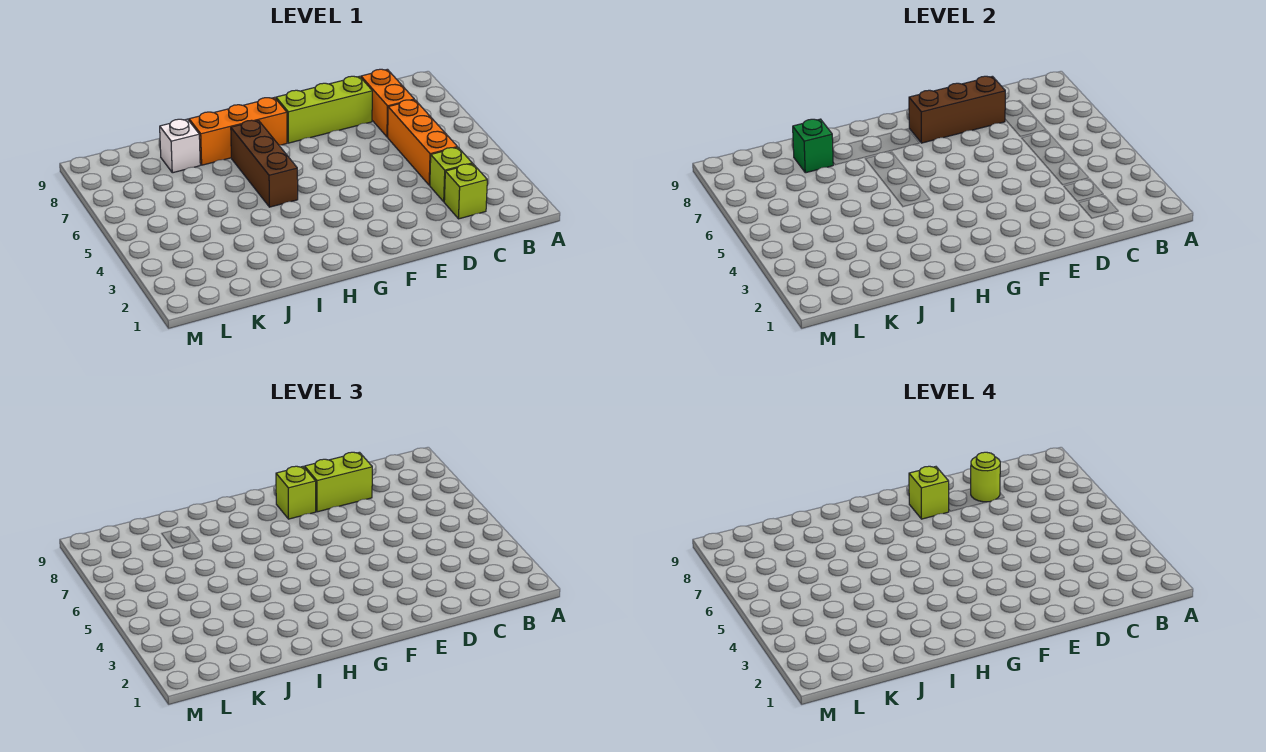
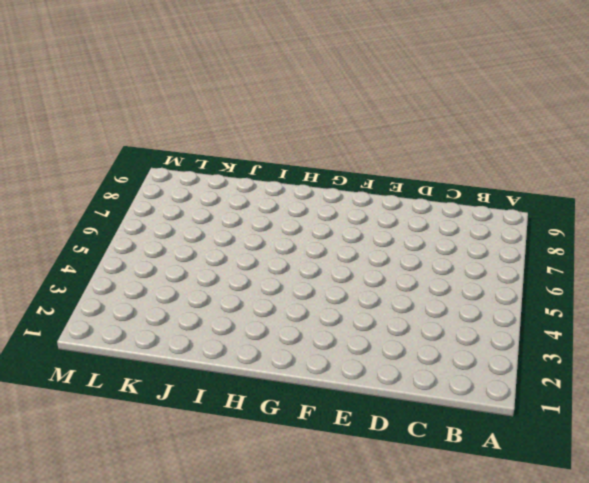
none -> lime brick C2 level 1
none -> lime brick C3 level 1
none -> orange brick C4:C6 level 1

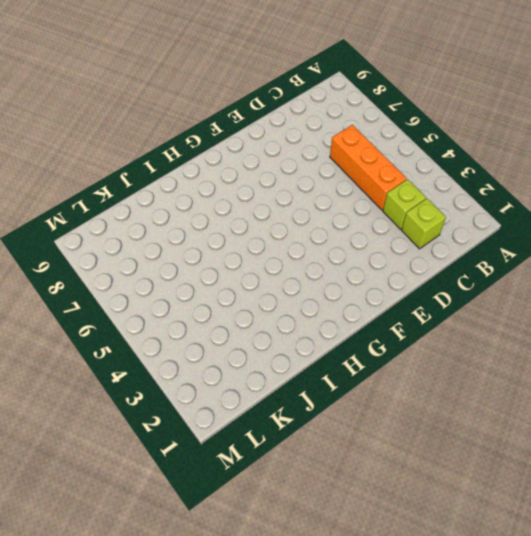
none -> orange brick C7:C8 level 1
none -> lime brick D8:F8 level 1
none -> orange brick G8:I8 level 1

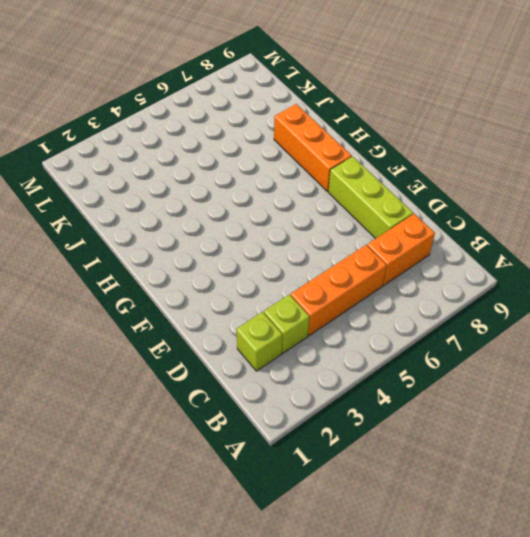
none -> brown brick H5:H7 level 1
none -> white brick J8 level 1
none -> brown brick D8:F8 level 2

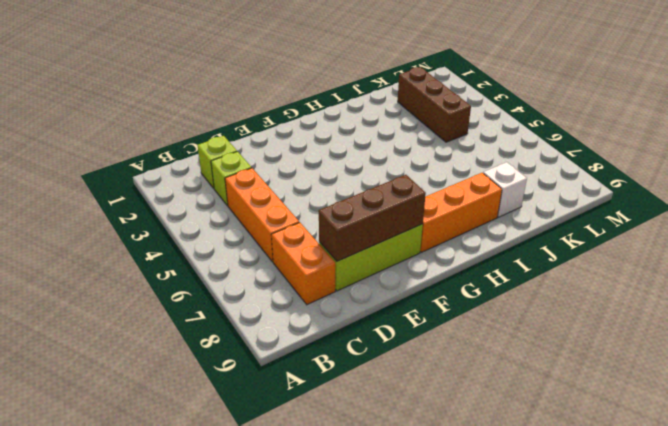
brown brick K2:K4 level 1 -> brown brick H5:H7 level 1
none -> green brick J8 level 2
none -> lime brick D8:E8 level 3
none -> lime brick F8 level 3

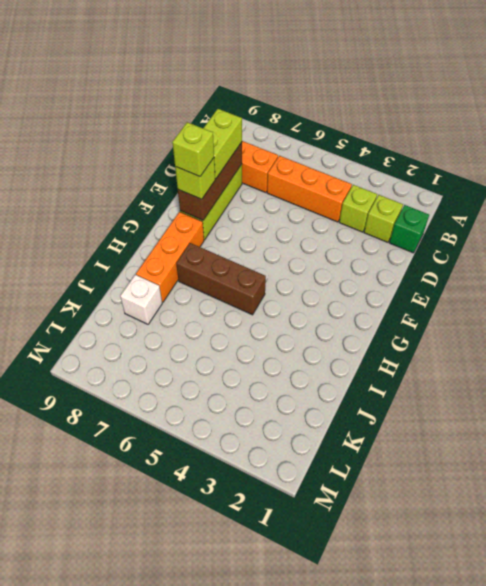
green brick C1 level 1 -> green brick J8 level 2
none -> lime round brick D8 level 4

